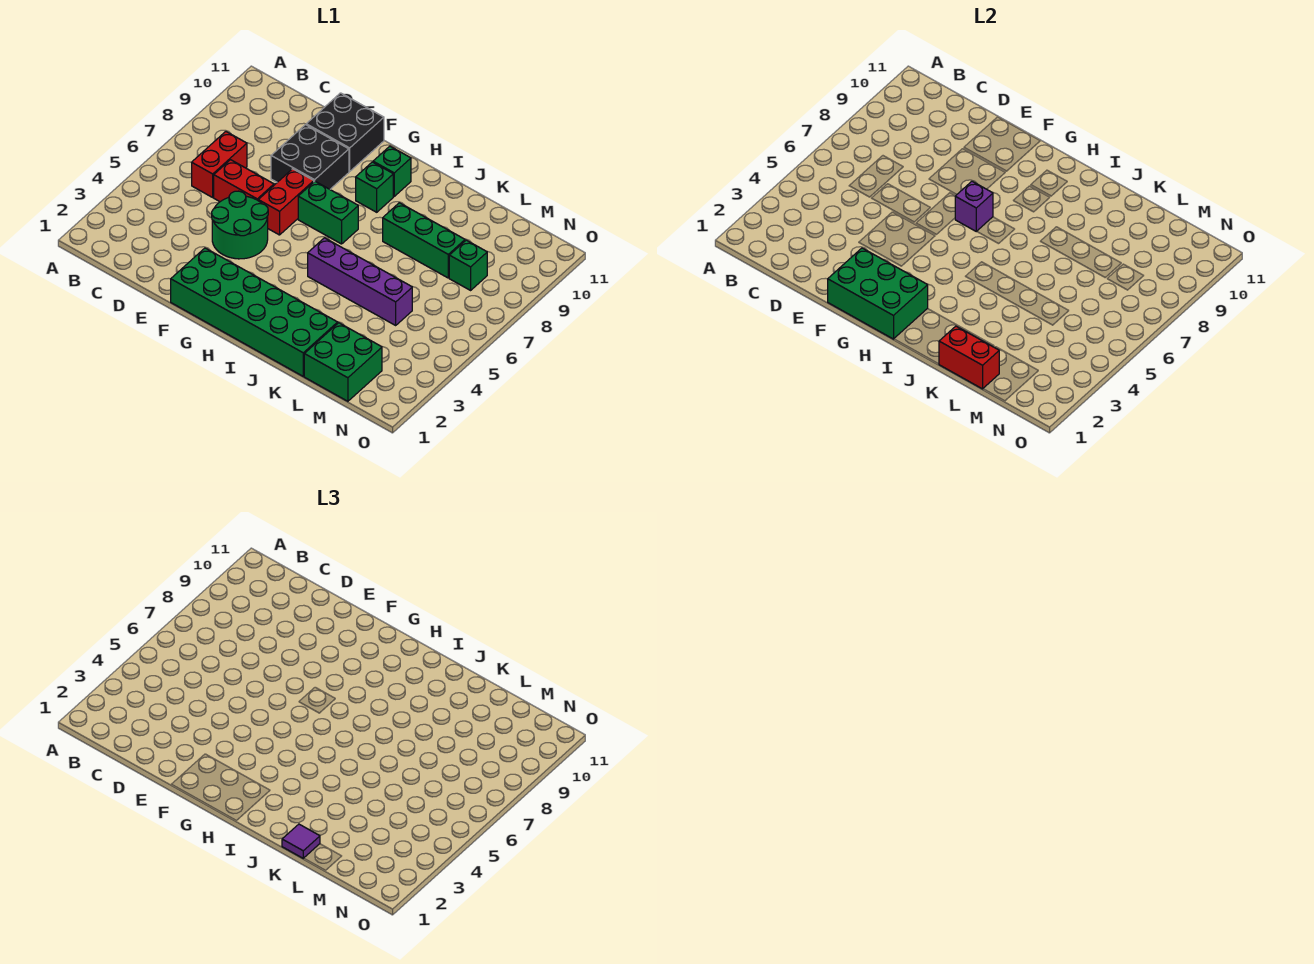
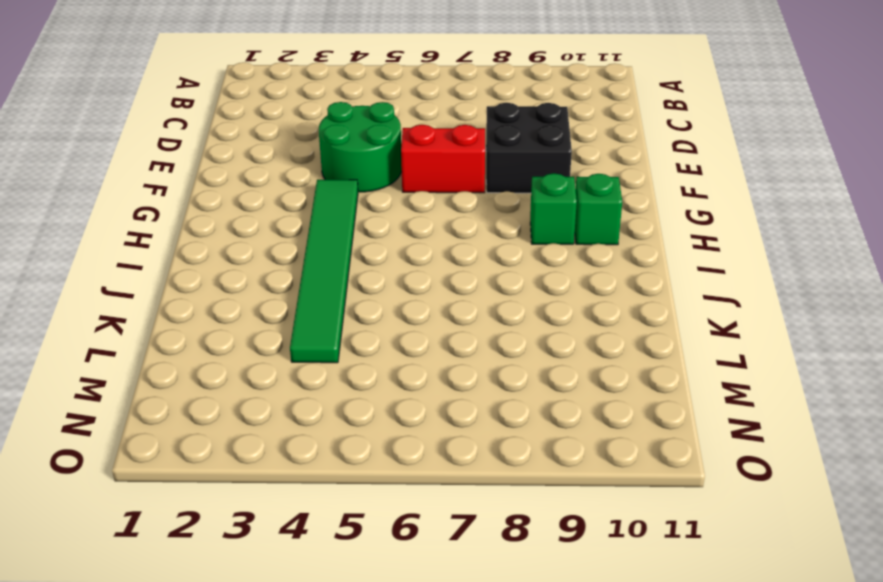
green tile G4:L4 level 1 -> none
none -> red brick C6:C7 level 1
none -> red brick D6:E6 level 1
none -> black brick E10:F11 level 1

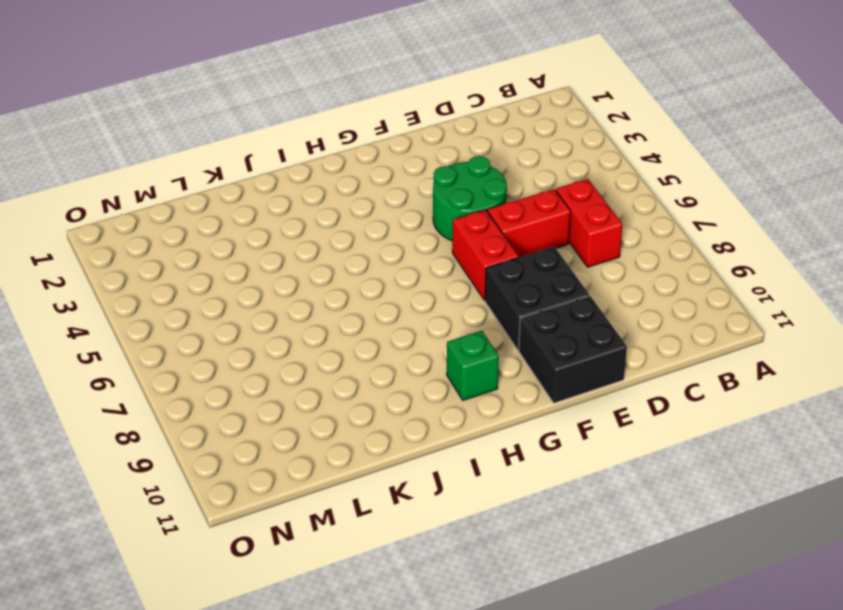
none -> green brick F1:K2 level 1
none -> green brick G7:H7 level 1
none -> green brick H9 level 1

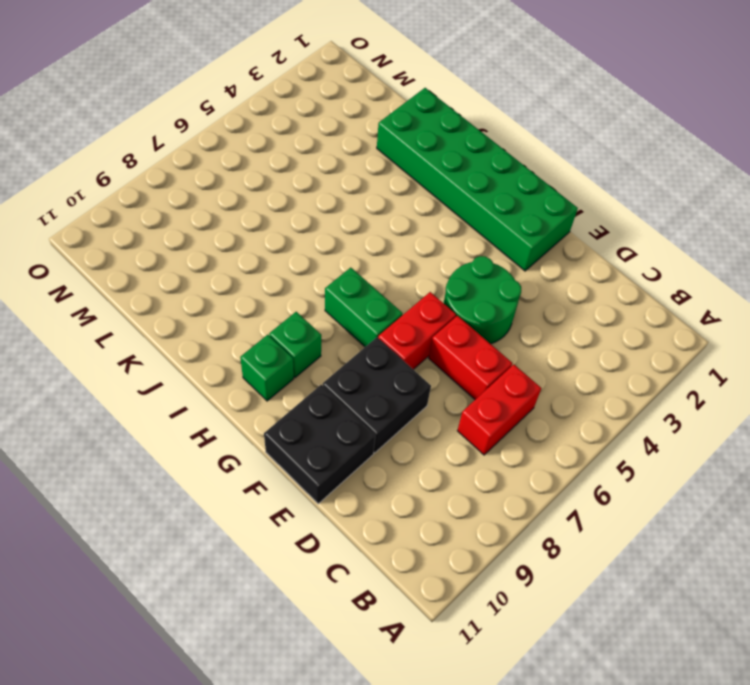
none -> purple brick I5:L5 level 1
none -> green brick J8:L8 level 1
none -> green brick L1:M2 level 1

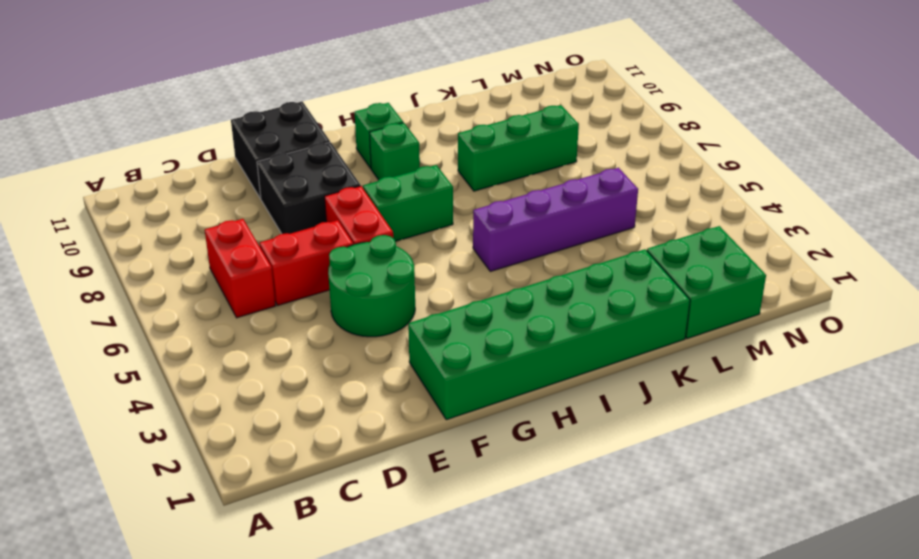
none -> green brick M8 level 1
none -> green brick F1:H2 level 2
none -> purple brick G7 level 2

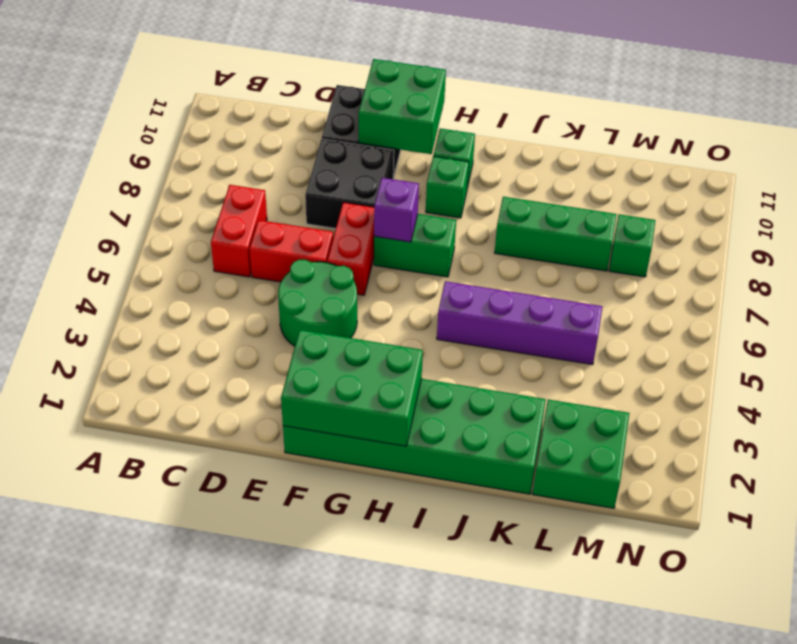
green brick F10:G11 level 2 -> none
none -> red brick K1:L1 level 2
none -> purple tile K1 level 3

